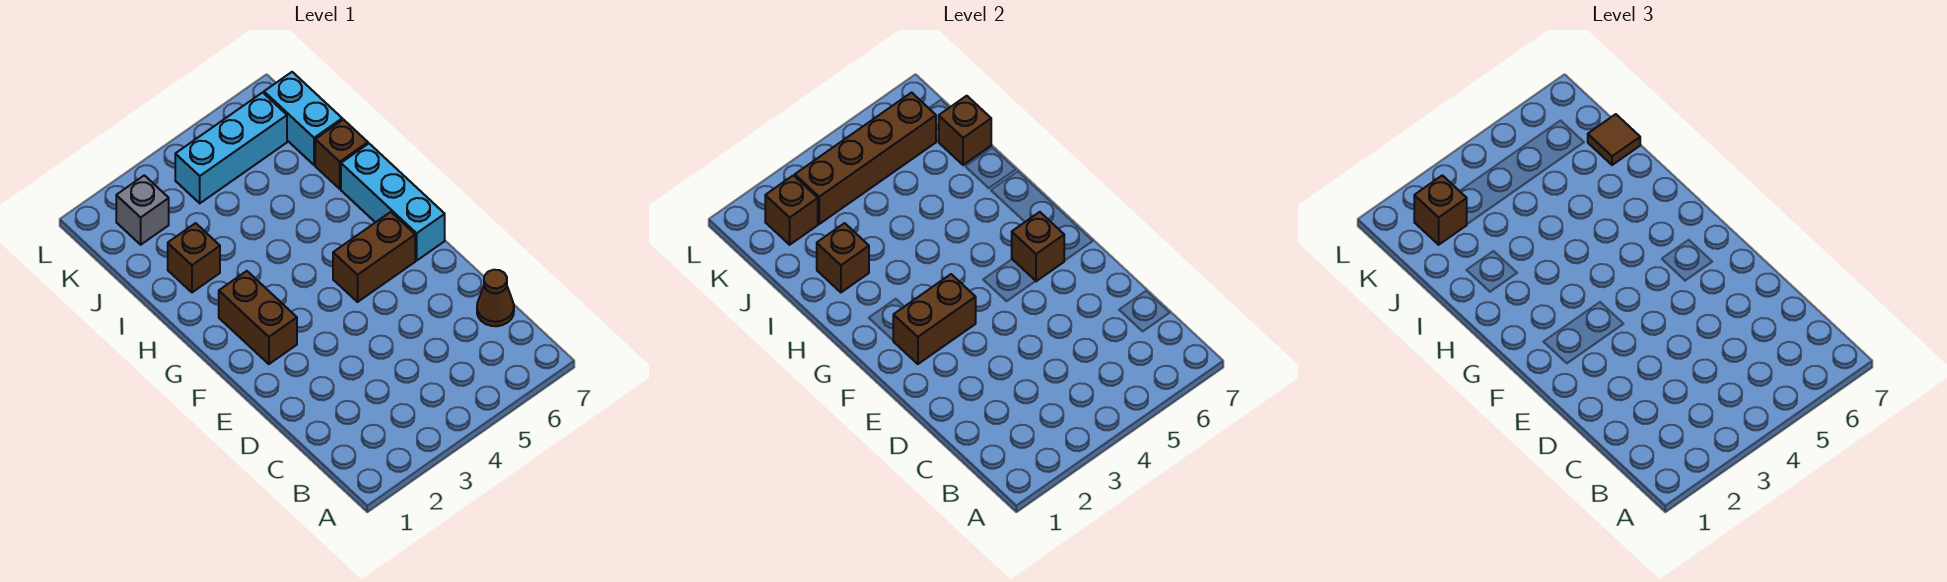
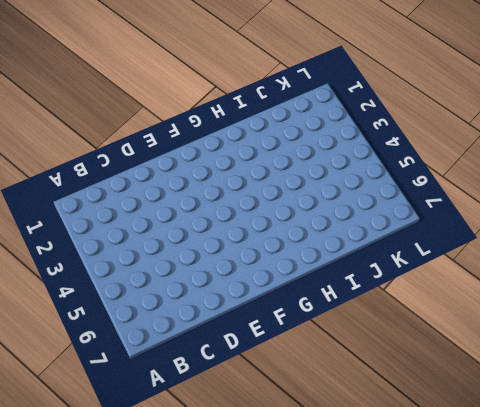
none -> brown cone C7 level 1
none -> brown brick F2:G2 level 1
none -> brown brick F5:F6 level 1

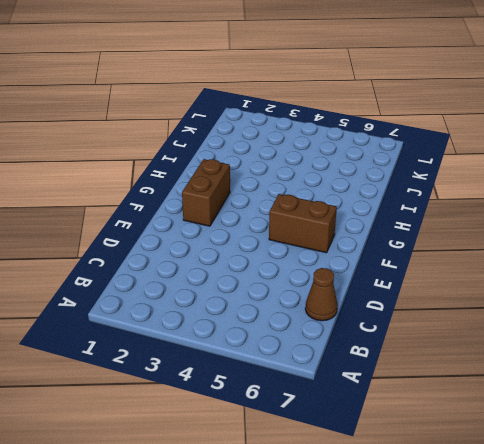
none -> cyan brick F7:H7 level 1
none -> brown brick I2 level 1
none -> brown brick I7 level 1

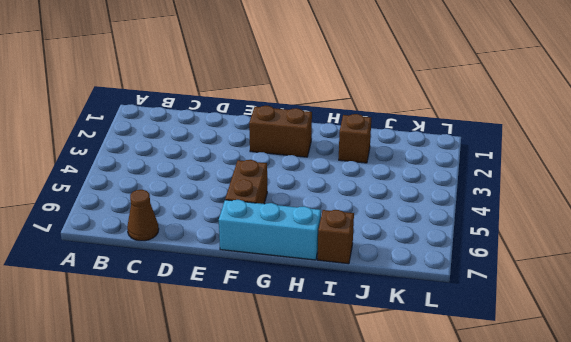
none -> cyan brick J7:K7 level 1
none -> grey brick K2 level 1
none -> cyan brick K4:K6 level 1

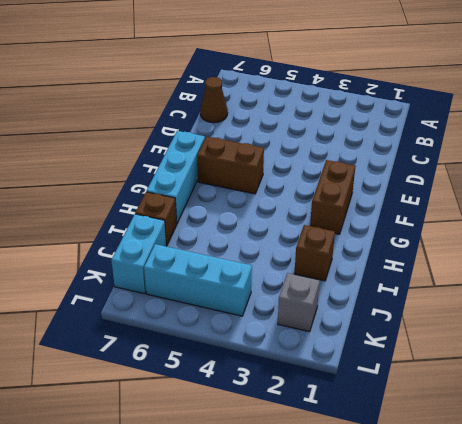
none -> brown brick F2:F3 level 2
none -> brown brick F6 level 2
none -> brown brick I2 level 2

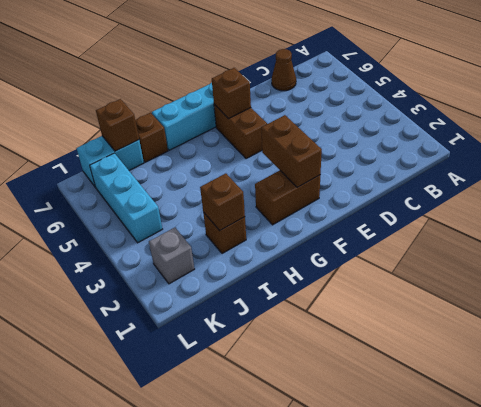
none -> brown brick K2 level 2
none -> brown brick K3:K6 level 2
none -> brown tile J7 level 3

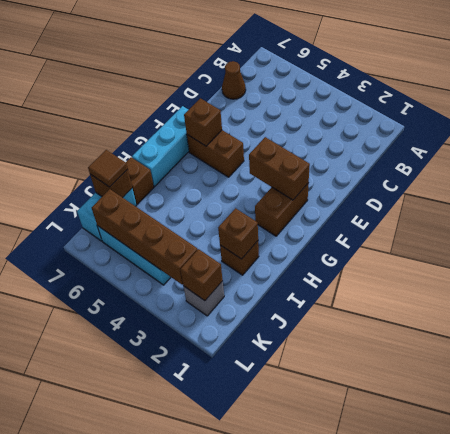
none -> brown brick K2 level 3

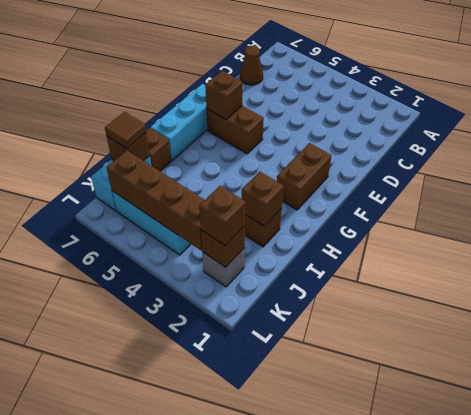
none -> brown brick F2:F3 level 2

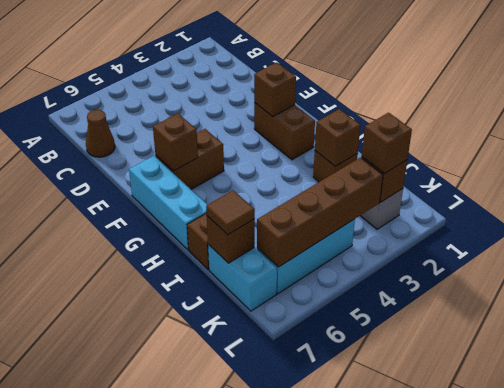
brown brick F2 level 2 -> brown brick F2:F3 level 2

